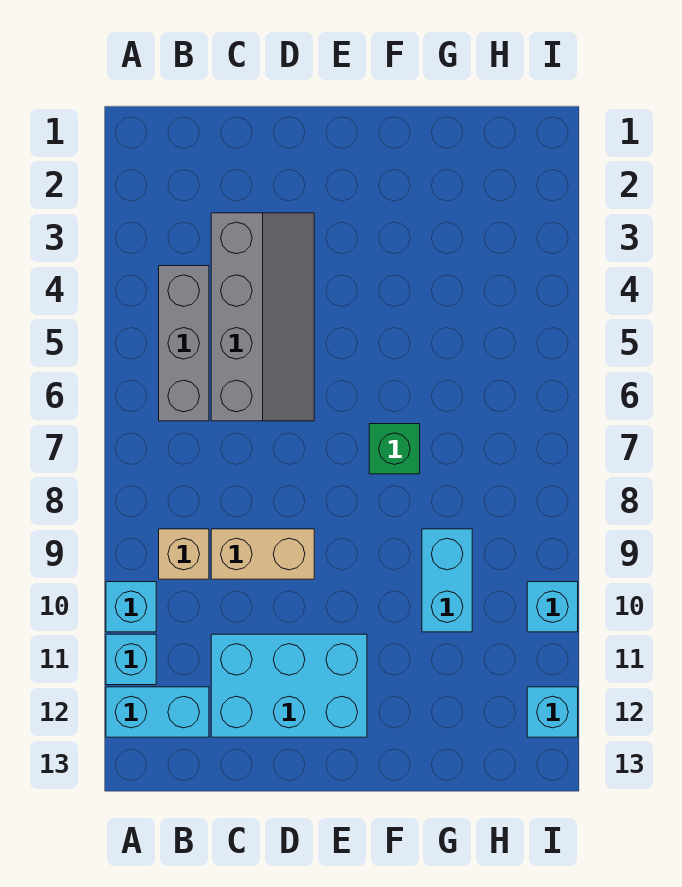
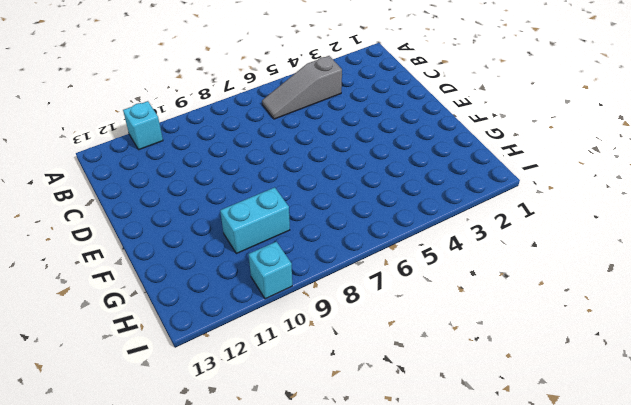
grey slope B4:B6 level 1 top 4 -> grey brick B4:B6 level 1
none -> cyan brick A10 level 1
none -> cyan brick A12:B12 level 1
none -> tan brick B9 level 1

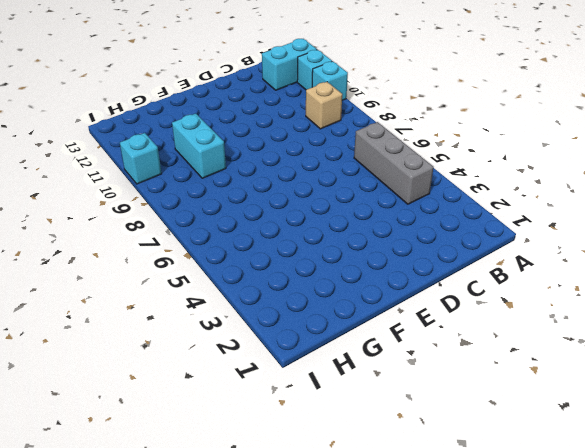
none -> grey slope C3:D6 level 1 top C
none -> tan brick C9:D9 level 1
none -> cyan brick C11:E12 level 1

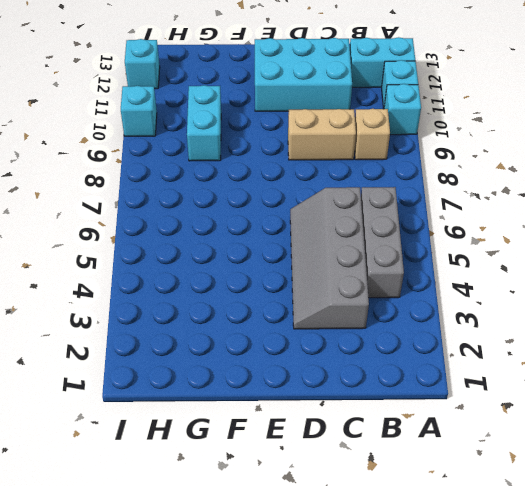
none -> green brick F7 level 1

